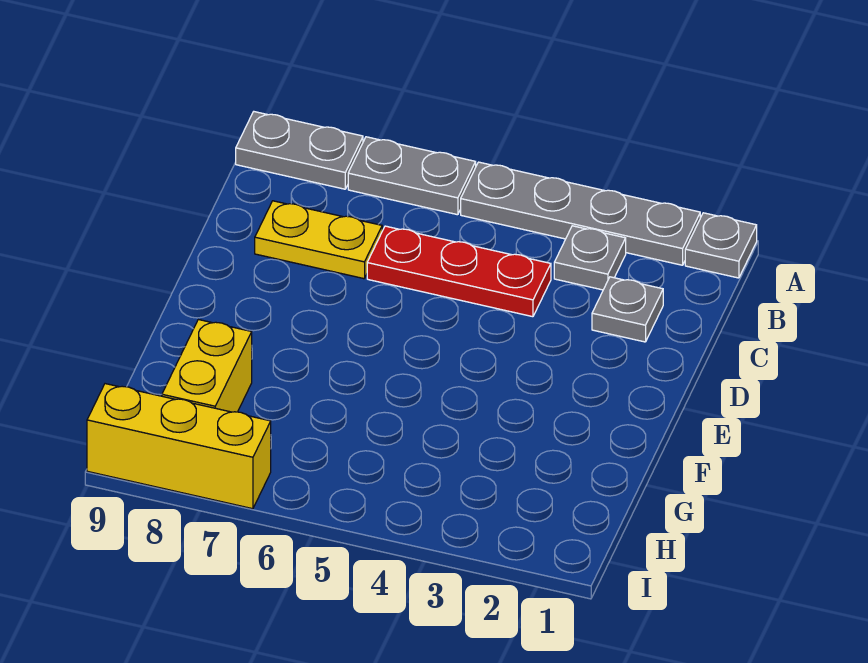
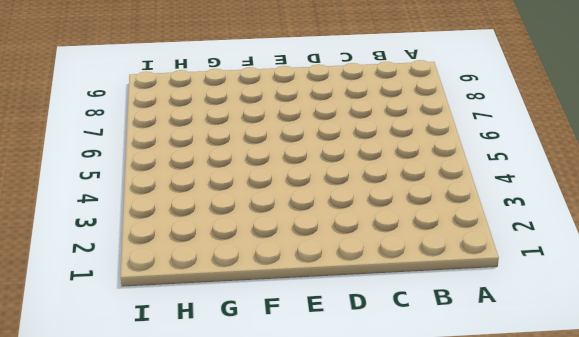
none -> grey plate A1 level 1
none -> grey plate A2:A5 level 1

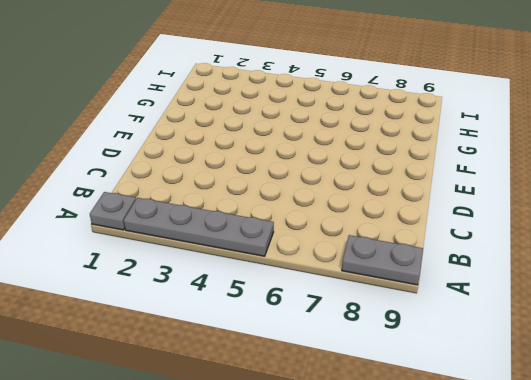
none -> grey plate A6:A7 level 1
none -> grey plate B3 level 1

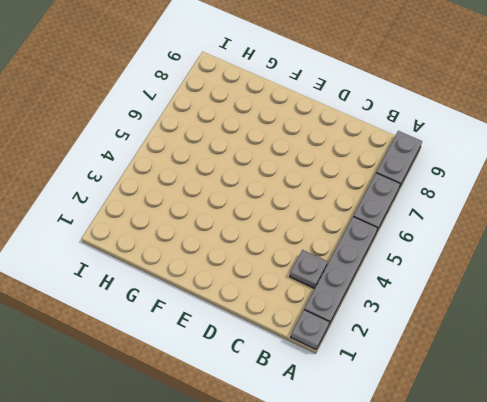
none -> grey plate C2 level 1
none -> red plate C4:C6 level 1

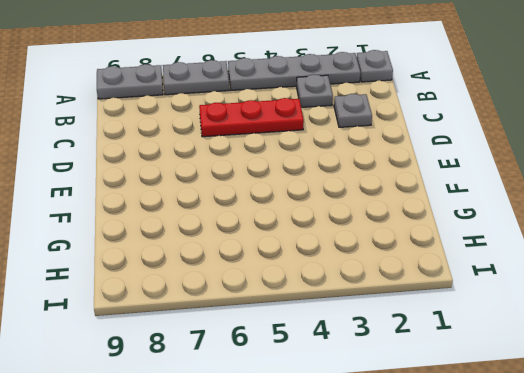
none -> yellow plate C7:C8 level 1
none -> yellow brick G8:H8 level 1

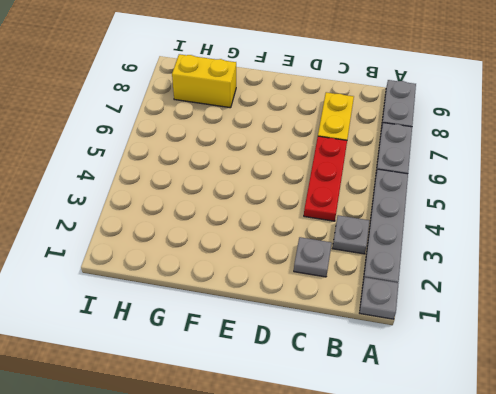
none -> yellow brick I7:I9 level 1

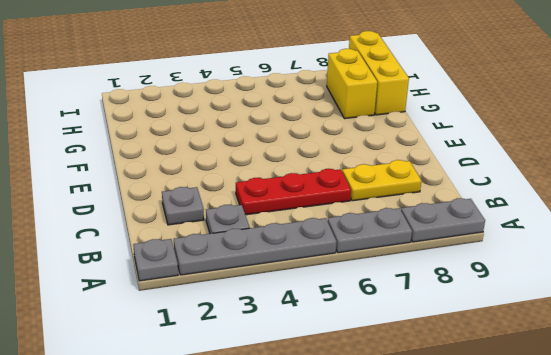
yellow brick G9:I9 level 1 -> yellow brick I7:I9 level 1

